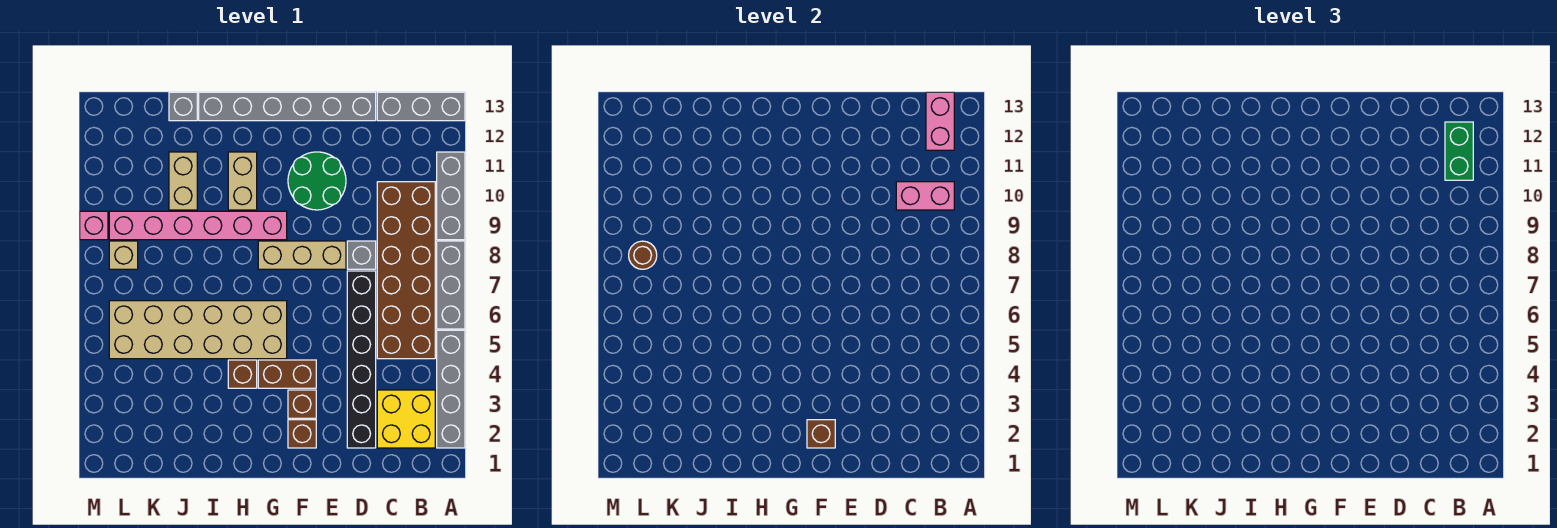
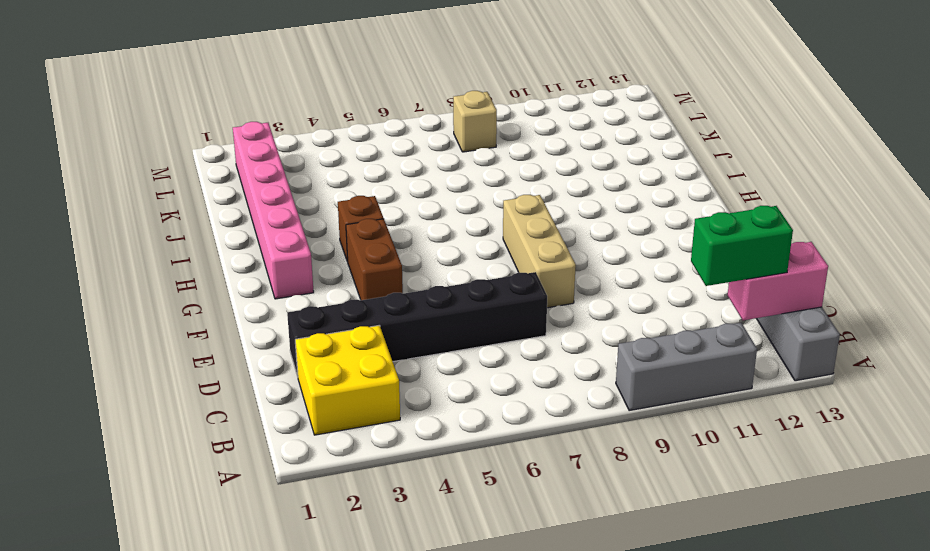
pink brick G2:L2 level 1 -> pink brick G9:L9 level 1
none -> grey brick A2:A5 level 1
none -> grey brick A6:A8 level 1
none -> brown brick B5:C10 level 1

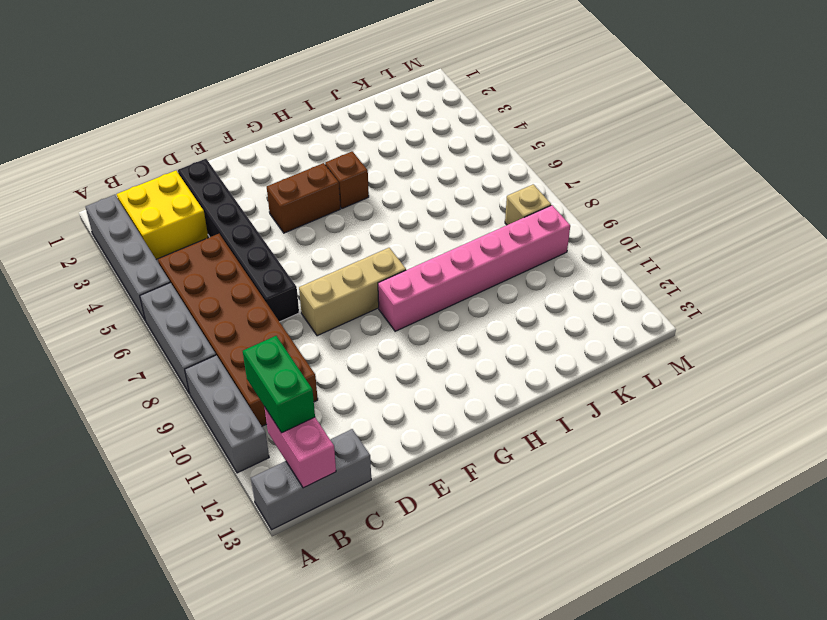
none -> grey brick D8 level 1
none -> grey brick D13:I13 level 1
none -> green round brick E10:F11 level 1

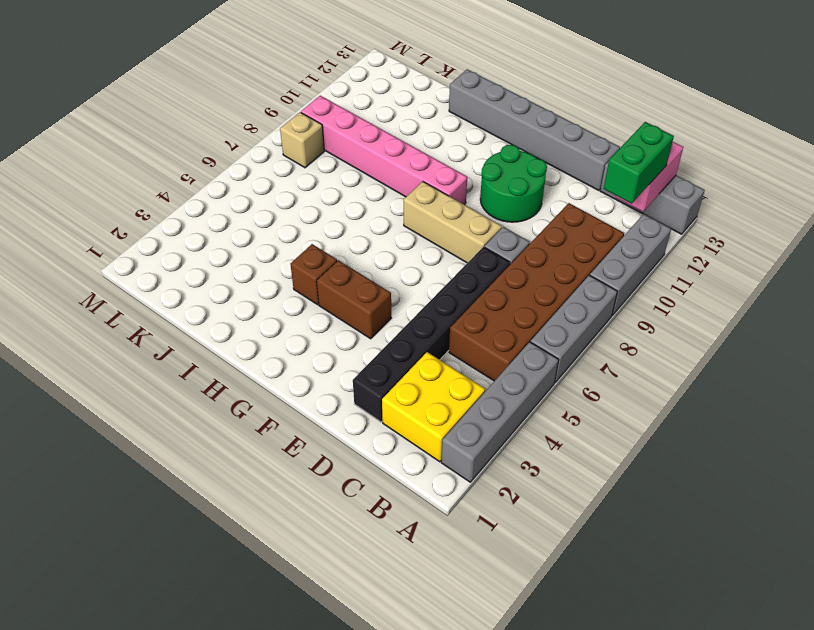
none -> brown brick F2 level 1
none -> brown brick F3 level 1
none -> tan brick G5:L6 level 1

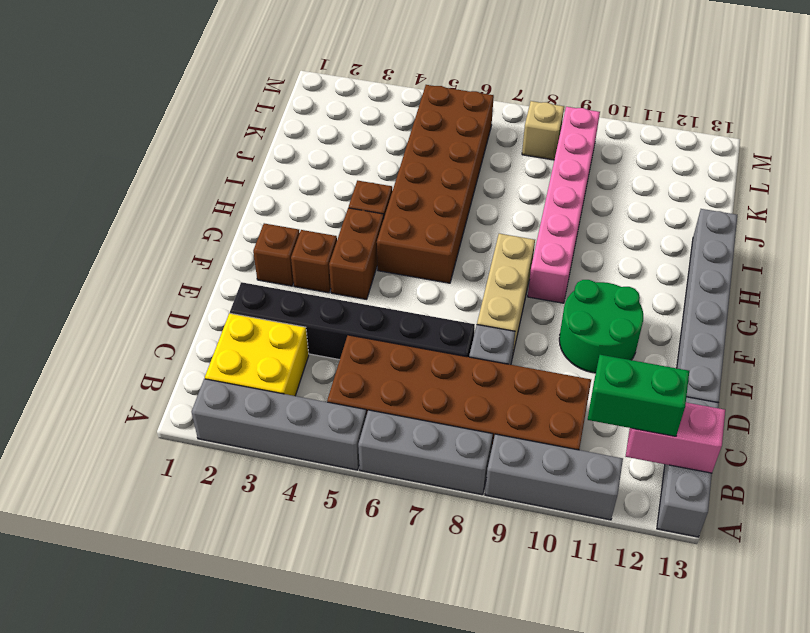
brown brick G5:L6 level 1 -> tan brick G5:L6 level 1
none -> tan brick H10:H11 level 1
none -> tan brick J10:J11 level 1
none -> grey brick J13 level 1

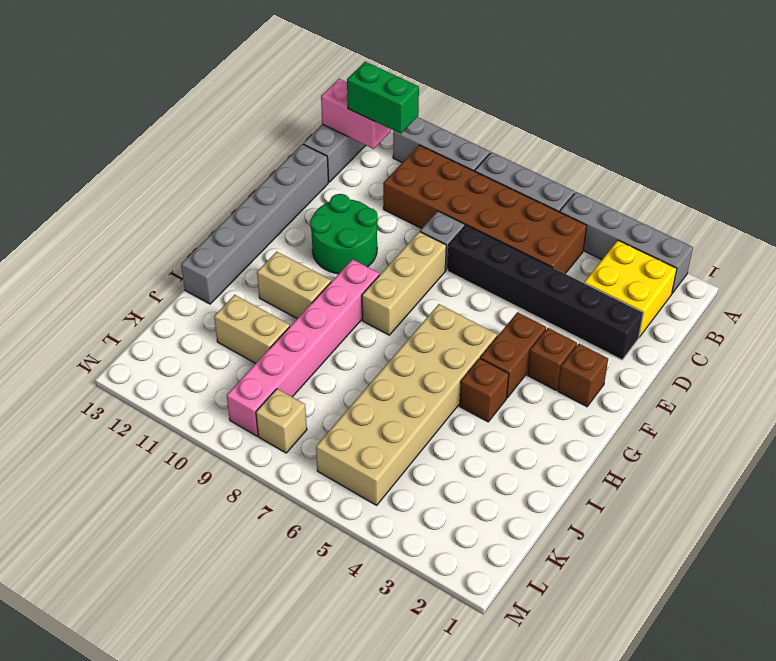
none -> grey brick J13 level 1
none -> pink brick M9 level 1
none -> pink brick B10:C10 level 2

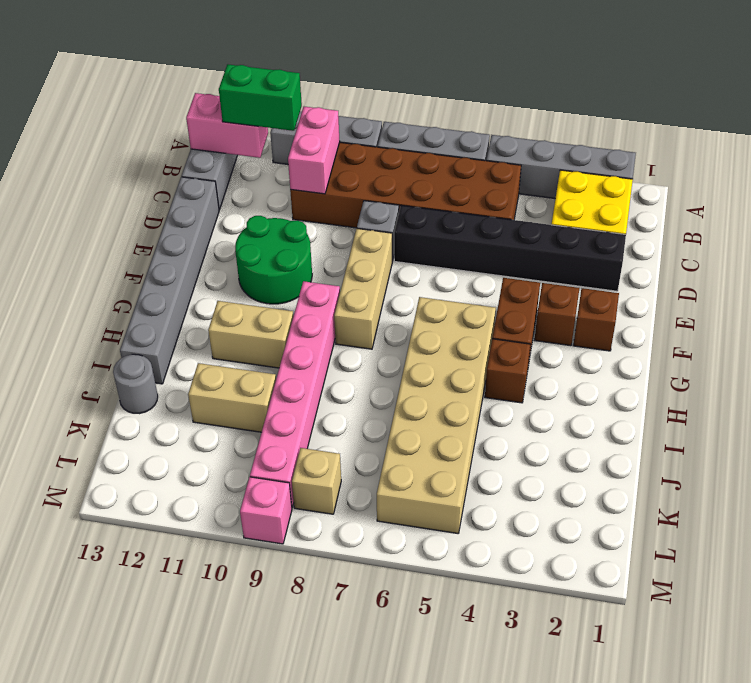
grey round brick J13 level 1 -> grey brick J13 level 1
none -> brown brick F2 level 2
none -> brown round brick L8 level 2

